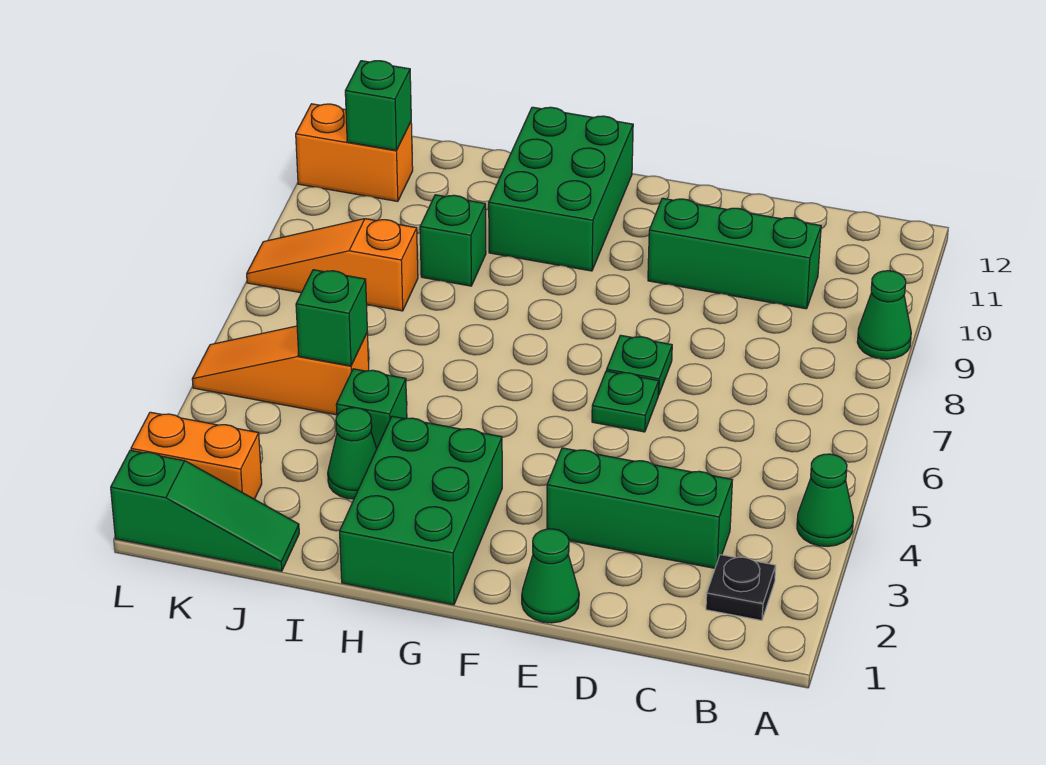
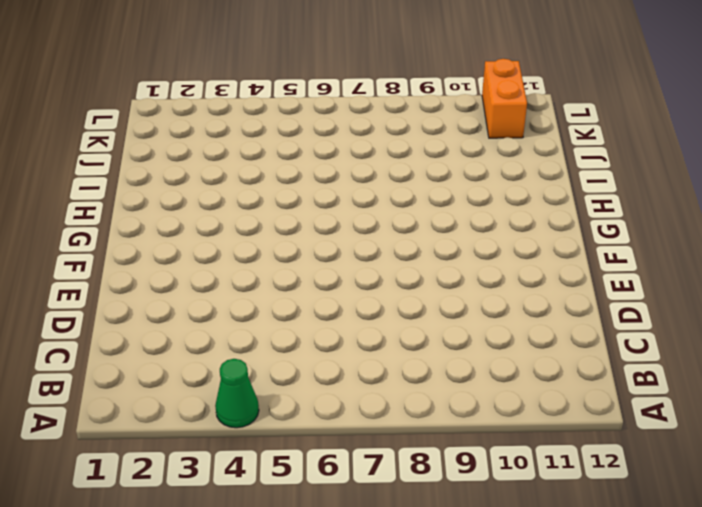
none -> green cone A9 level 1
none -> black plate B2 level 1
none -> green brick C3:E3 level 1

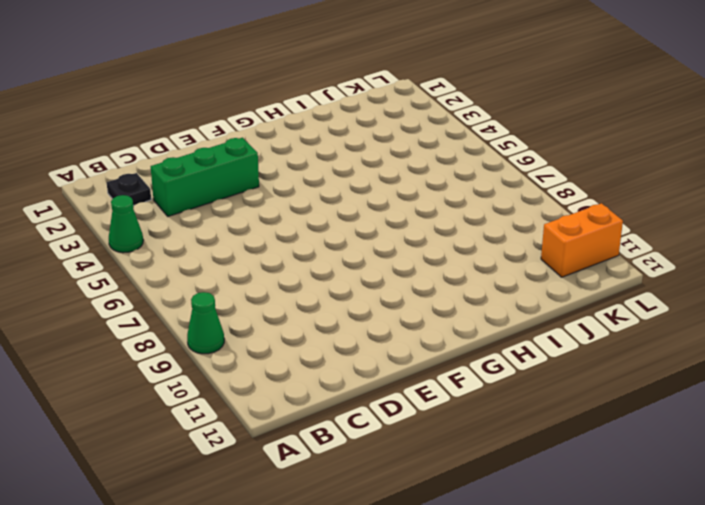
none -> green brick C10:E10 level 1
none -> green cone E1 level 1
none -> green plate E6 level 1

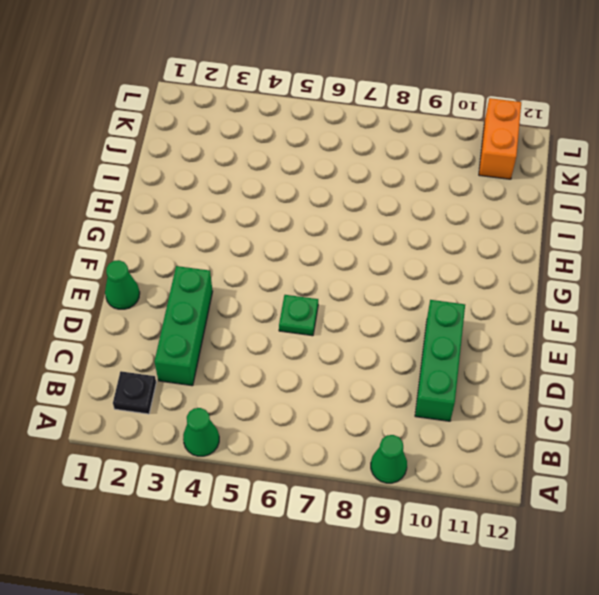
none -> green plate E7 level 1
none -> green brick G1:H3 level 1
none -> green brick G10:H12 level 1

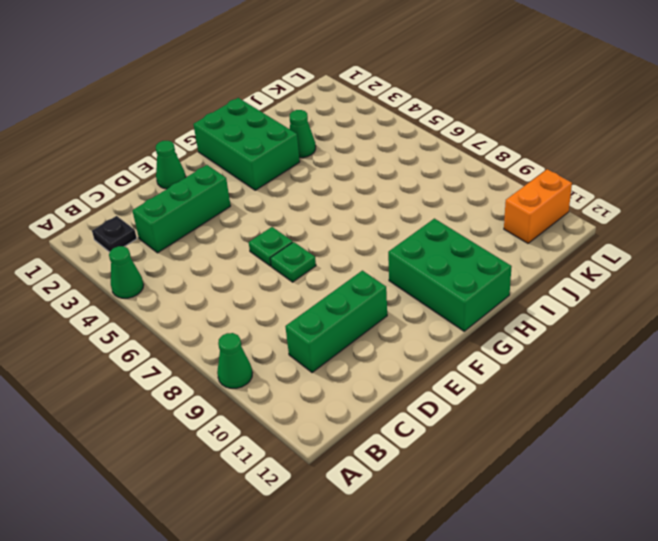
none -> green brick I4 level 1
none -> green brick I9 level 1
none -> green slope J1:L1 level 1 top L

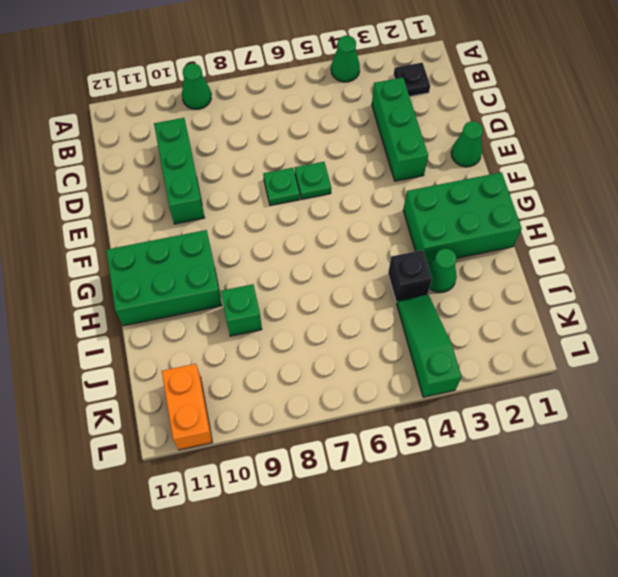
black brick I4 level 1 -> green brick I4 level 1
green slope J4:L4 level 1 top L -> green slope J1:L1 level 1 top L
none -> orange slope J5:L5 level 1 top J
none -> orange slope J8:L8 level 1 top J
none -> orange brick K2:L2 level 1

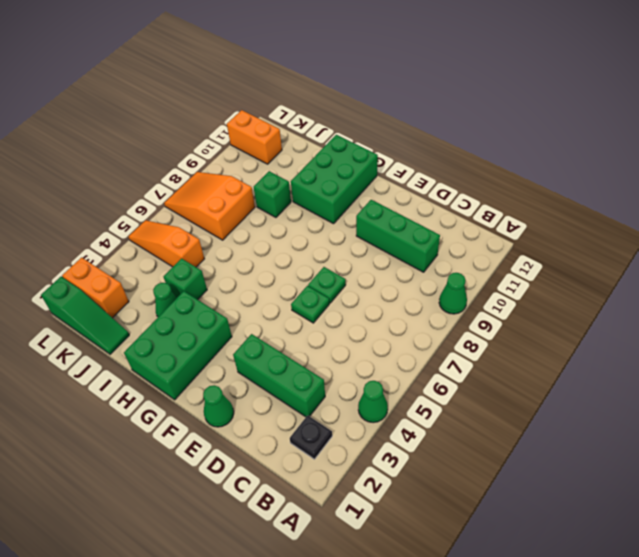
orange slope J7:L8 level 1 top J -> orange slope J8:L8 level 1 top J
none -> green brick J5 level 2
none -> green brick K11 level 2

